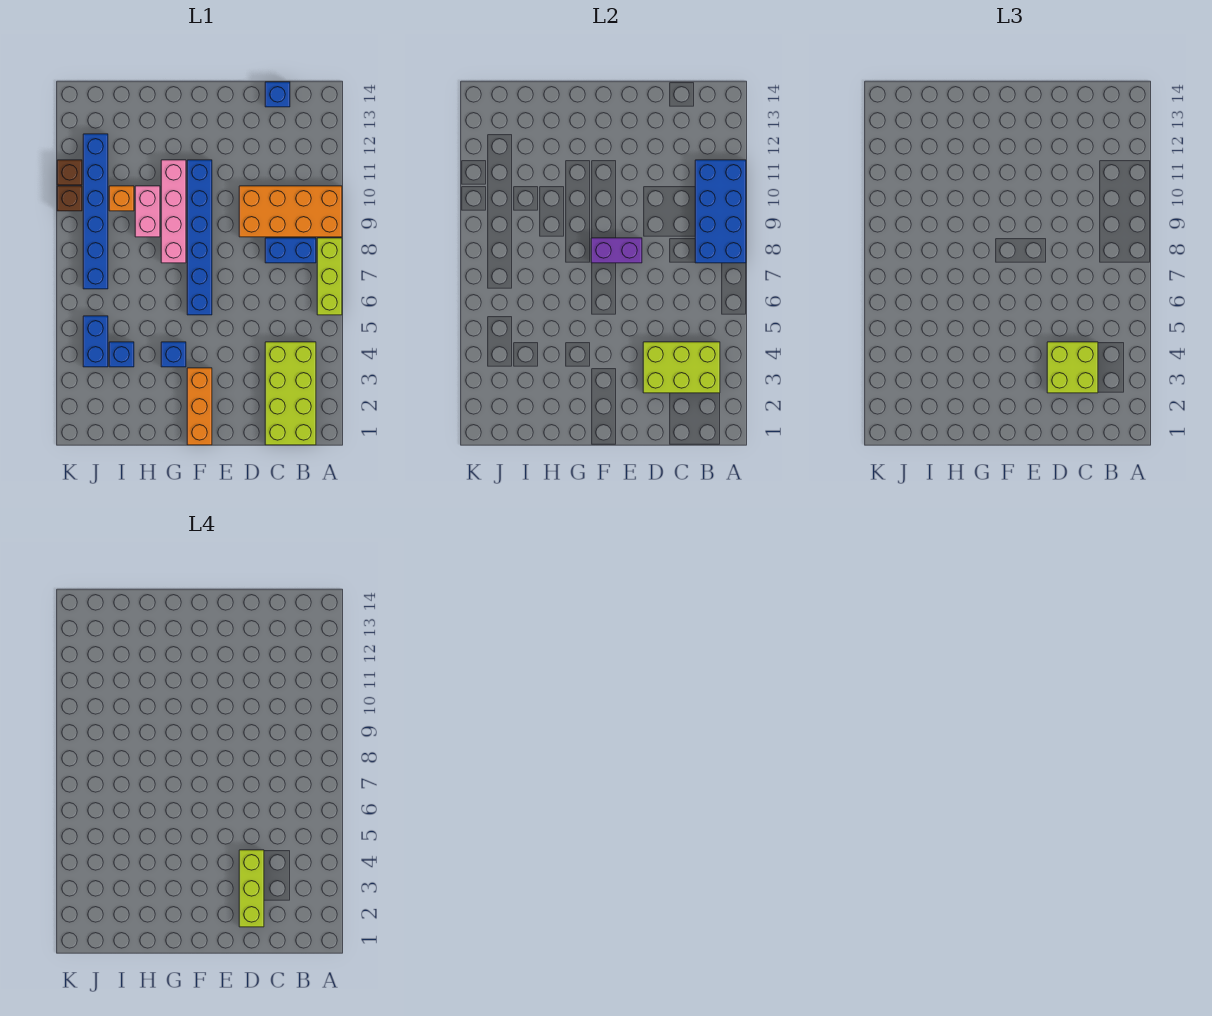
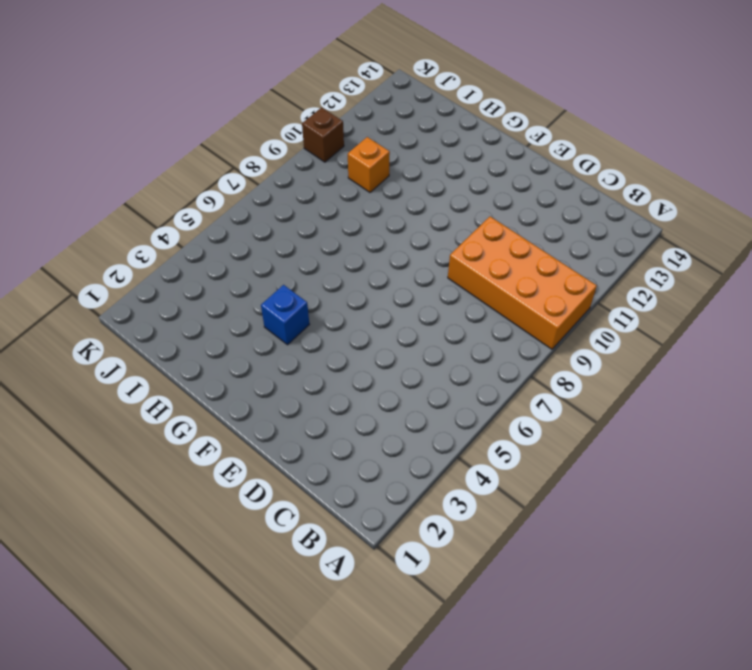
none -> lime brick A6:A8 level 1
none -> lime brick B1:C4 level 1
none -> blue brick B8:C8 level 1

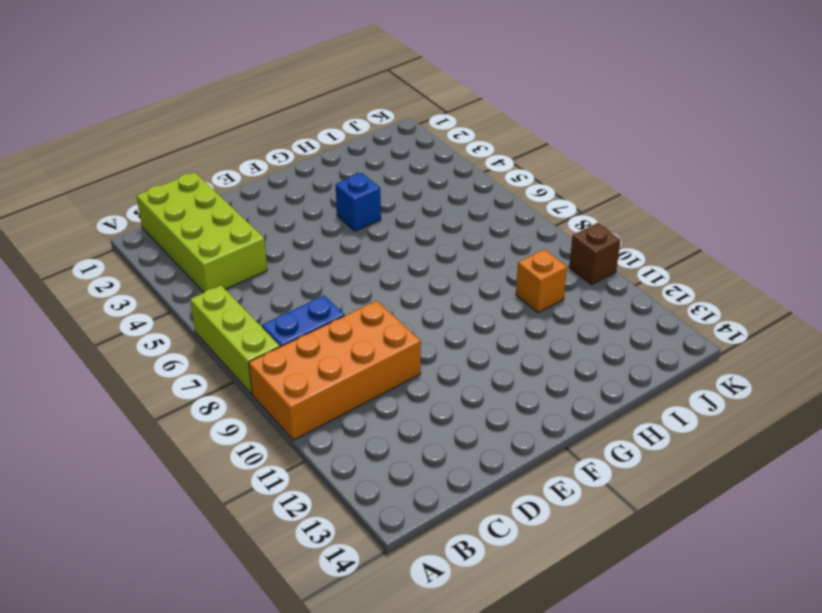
none -> blue brick C14 level 1
none -> orange brick F1:F3 level 1
none -> blue brick F6:F11 level 1

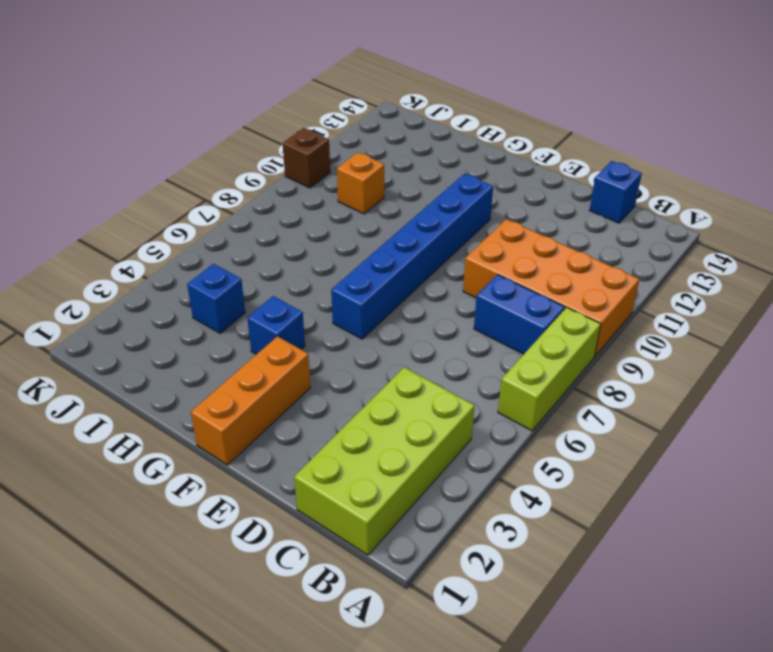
none -> pink brick G8:G11 level 1
none -> pink brick H9:H10 level 1
none -> blue brick J4:J5 level 1

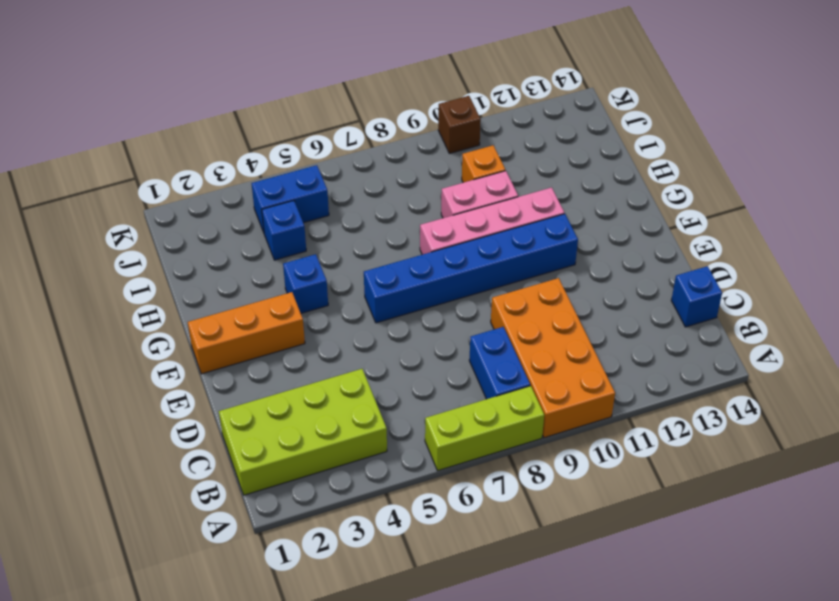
none -> blue brick J7:J12 level 1
none -> brown brick K11 level 1
none -> blue brick A8:B11 level 2

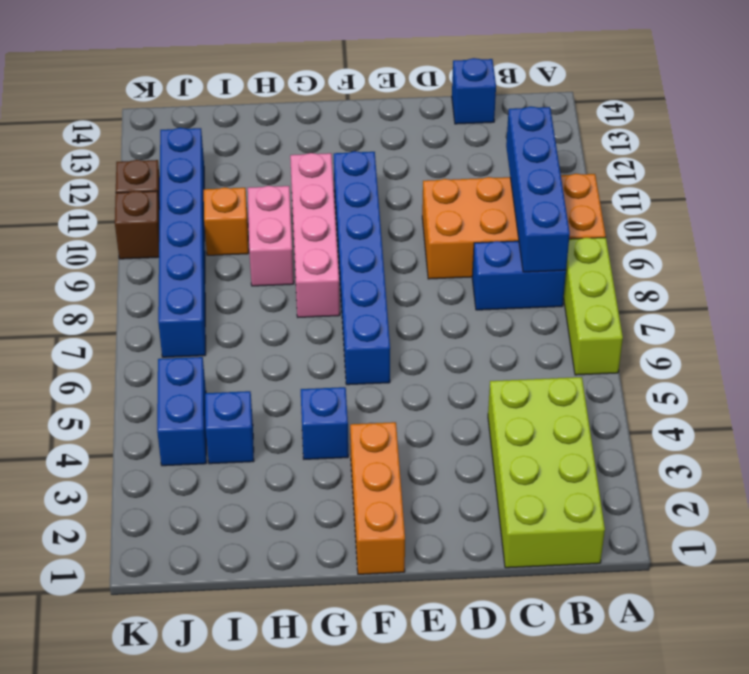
blue brick B8:B11 level 2 -> blue brick A8:B11 level 2
none -> lime brick B3:D4 level 2
none -> purple brick E8:F8 level 2
none -> lime brick C3:D4 level 3

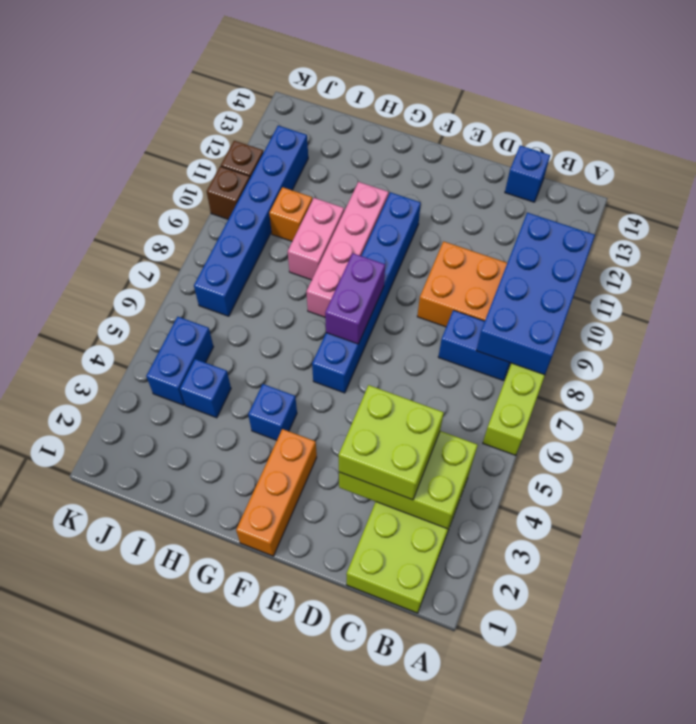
purple brick F7:F8 level 2 -> purple brick E8:F8 level 2
none -> lime brick D2:D4 level 4

